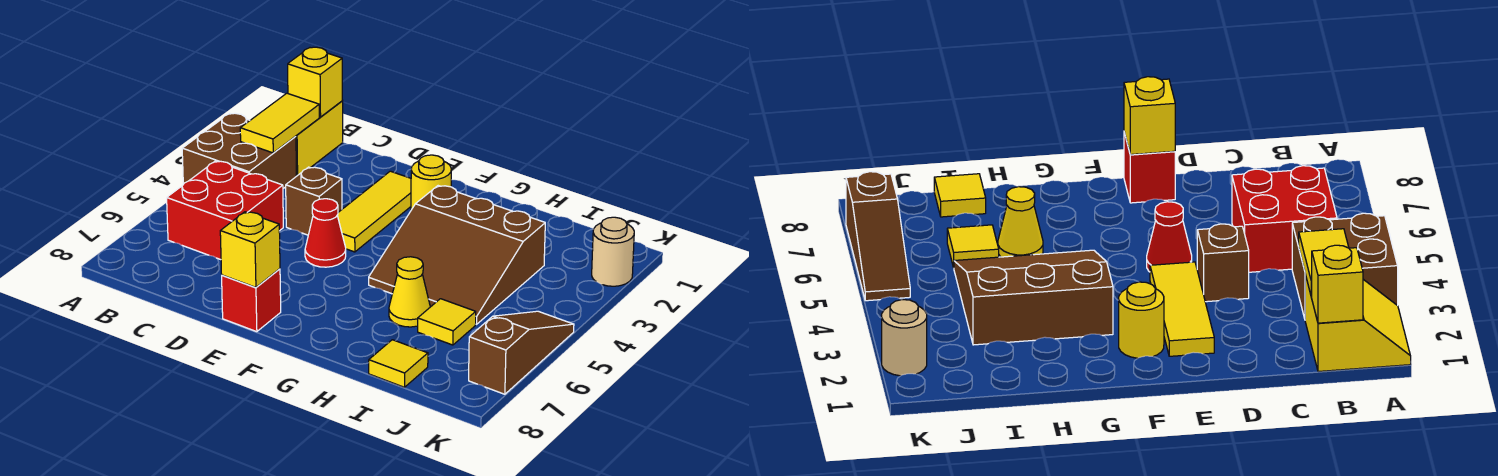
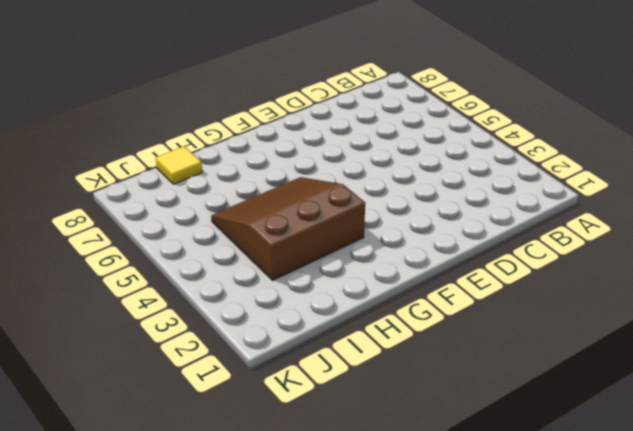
none -> yellow slope A1:B2 level 1 top B
none -> brown brick A3:B4 level 1
none -> red brick B5:C6 level 1

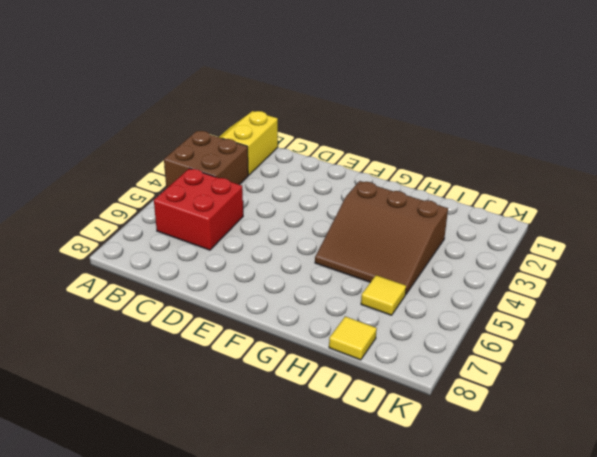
none -> brown brick D4 level 1
none -> yellow tile E2:E4 level 1
none -> red cone E5 level 1

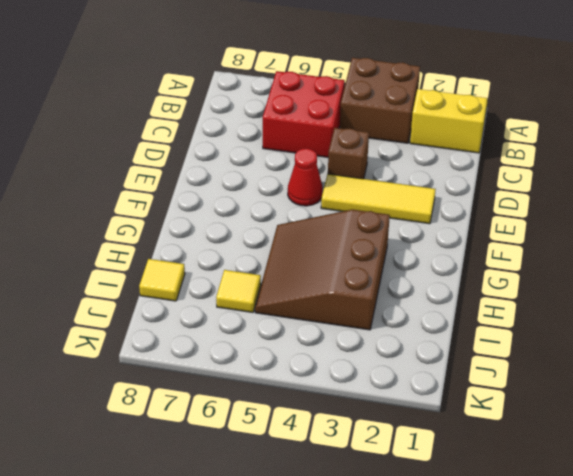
none -> red brick E8 level 1
none -> yellow round brick F2 level 1
none -> yellow cone H6 level 1

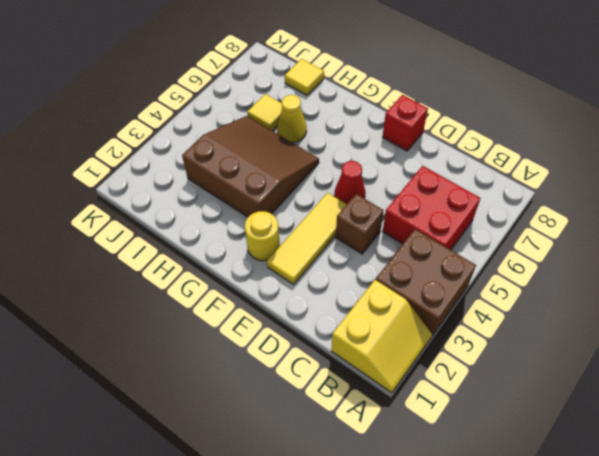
none -> tan round brick K2 level 1
none -> brown slope K5:K7 level 1 top 7
none -> yellow brick B1 level 2

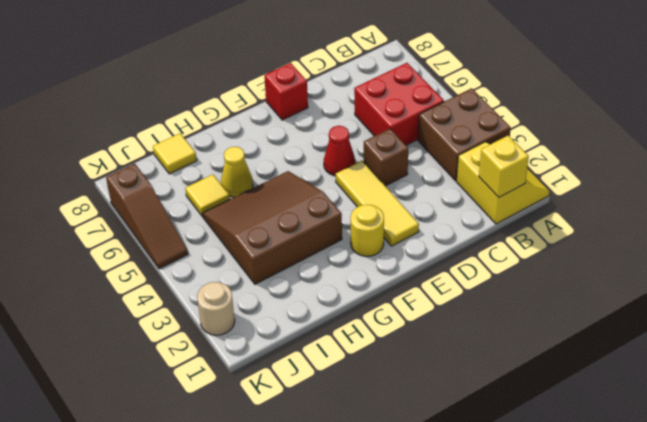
none -> yellow tile B2:B3 level 2
none -> yellow brick E8 level 2

